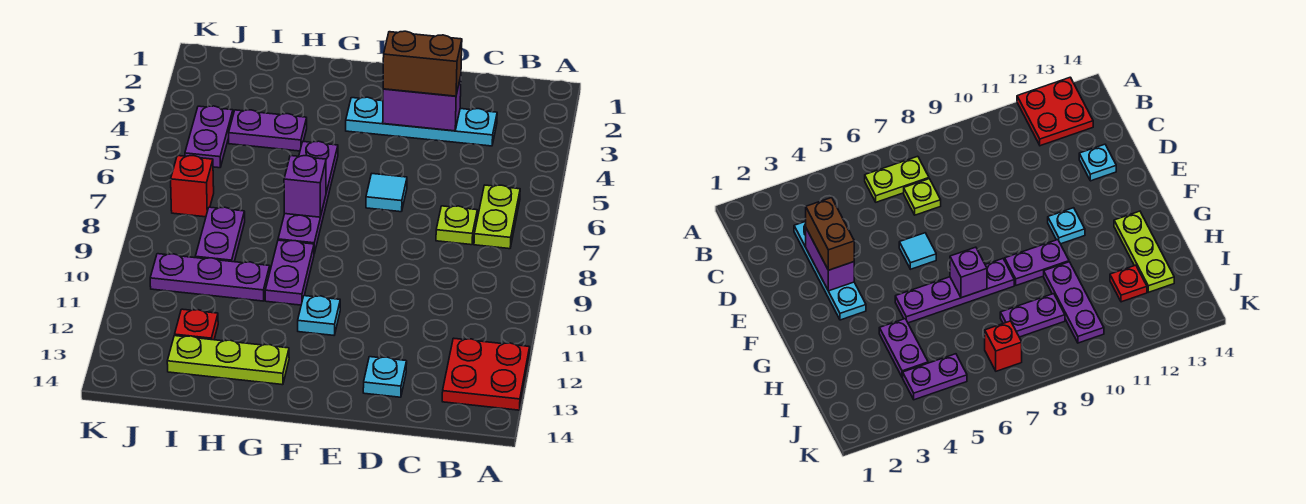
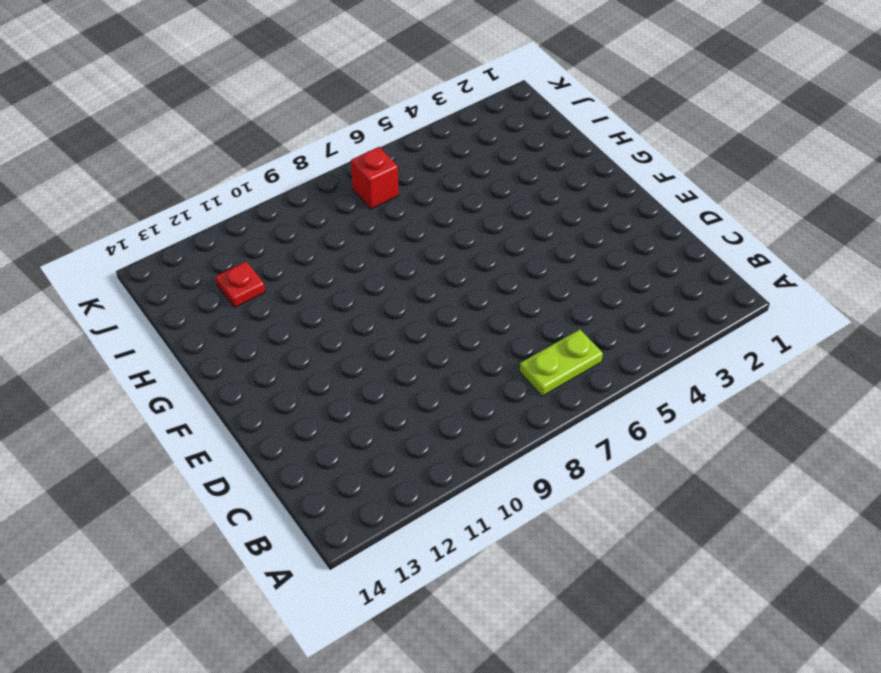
none -> red plate A12:B13 level 1
none -> cyan plate C3:F3 level 1
none -> lime plate C7 level 1

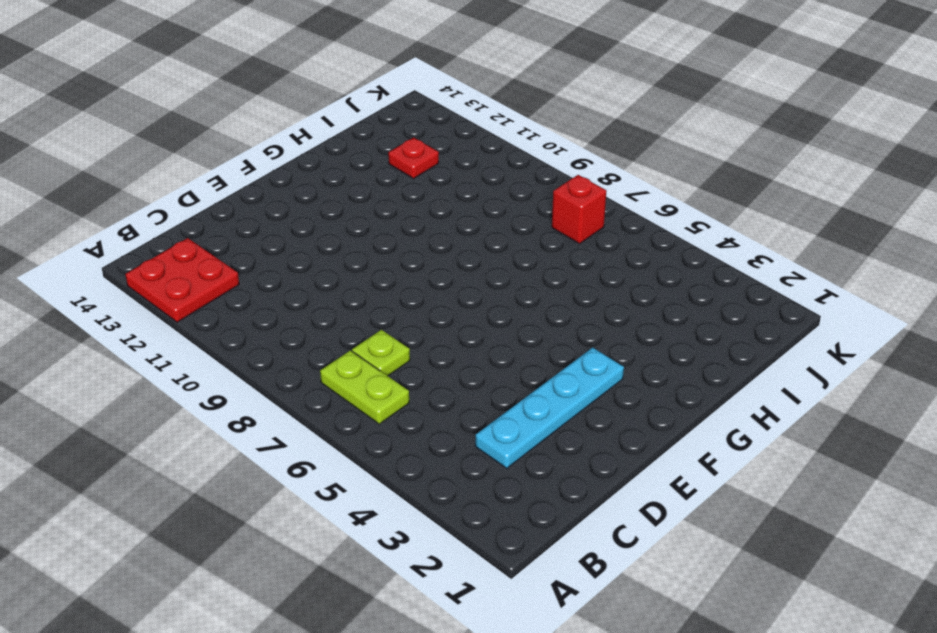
none -> cyan plate D13 level 1
none -> cyan tile E6 level 1
none -> cyan plate F11 level 1

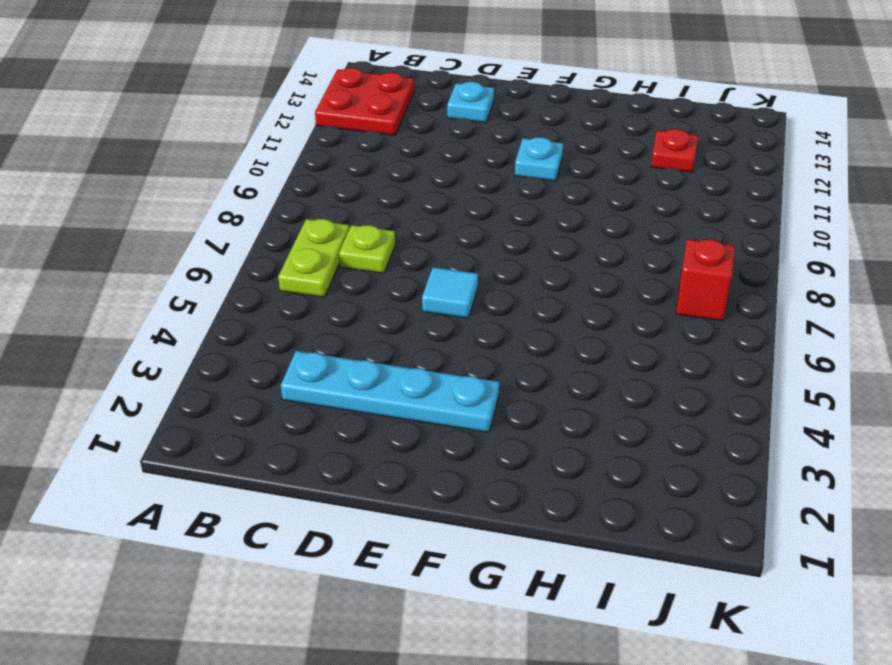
none -> purple plate G5:G8 level 1
none -> purple plate G9:G10 level 1
none -> lime plate G13:I13 level 1

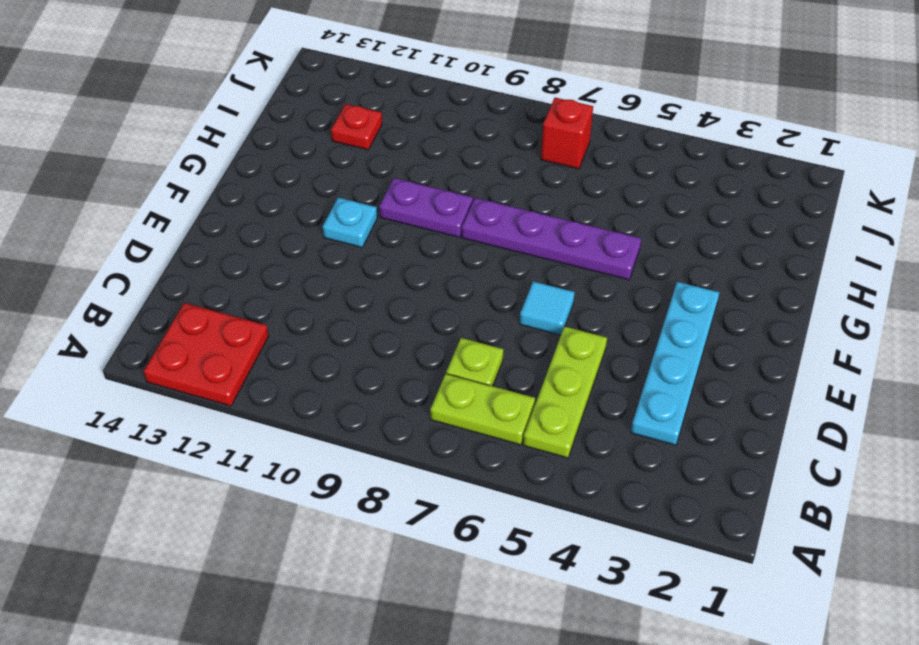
lime plate B5:D5 level 1 -> lime plate G13:I13 level 1
none -> cyan plate D13 level 1
none -> purple plate H4:I4 level 1
none -> purple plate H10:J10 level 1

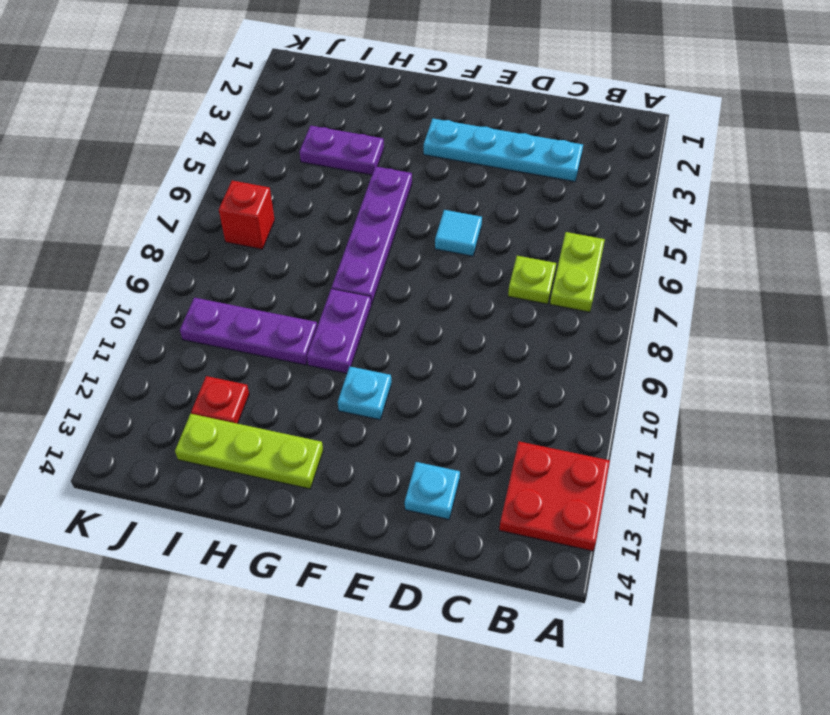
none -> purple plate I8:I9 level 1
none -> purple plate J4:J5 level 1
none -> purple brick D3:E3 level 2

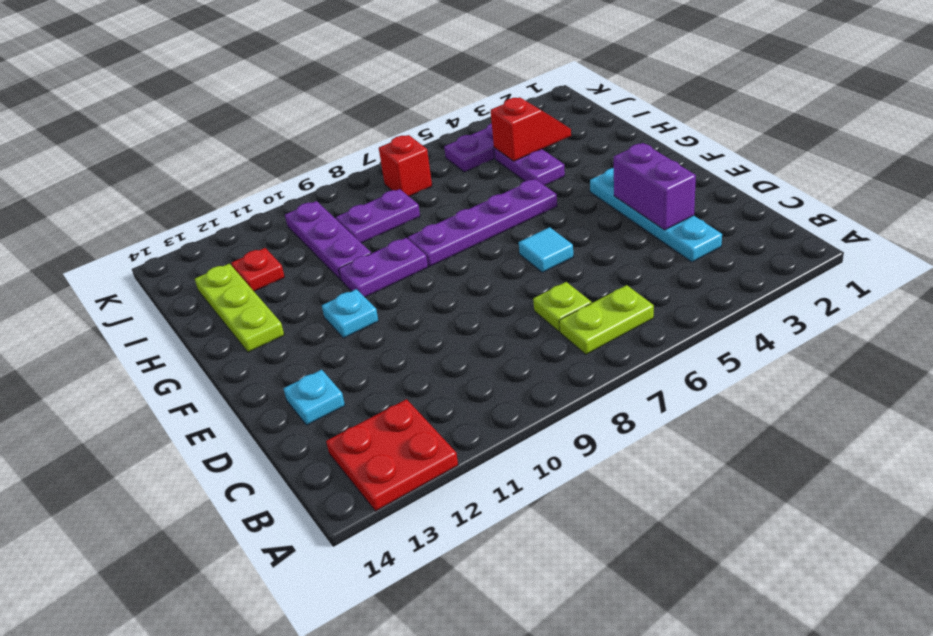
red slope I3:I4 level 2 top 4 -> none
none -> purple brick G7 level 2
none -> brown brick D3:E3 level 3

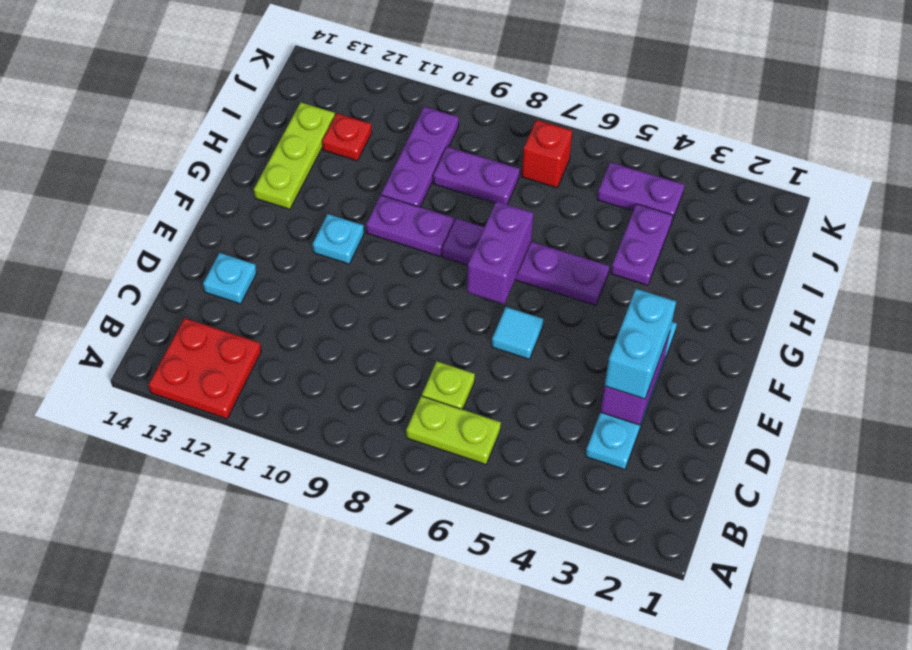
cyan brick D3:E3 level 3 -> brown brick D3:E3 level 3
purple brick F7:G7 level 2 -> purple brick G7 level 2

